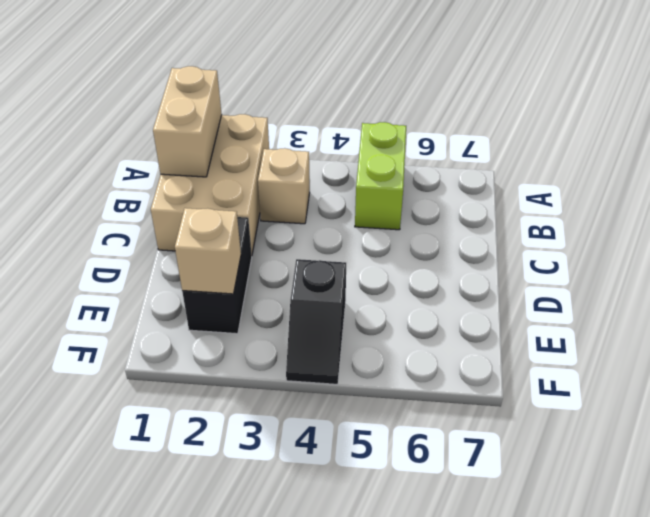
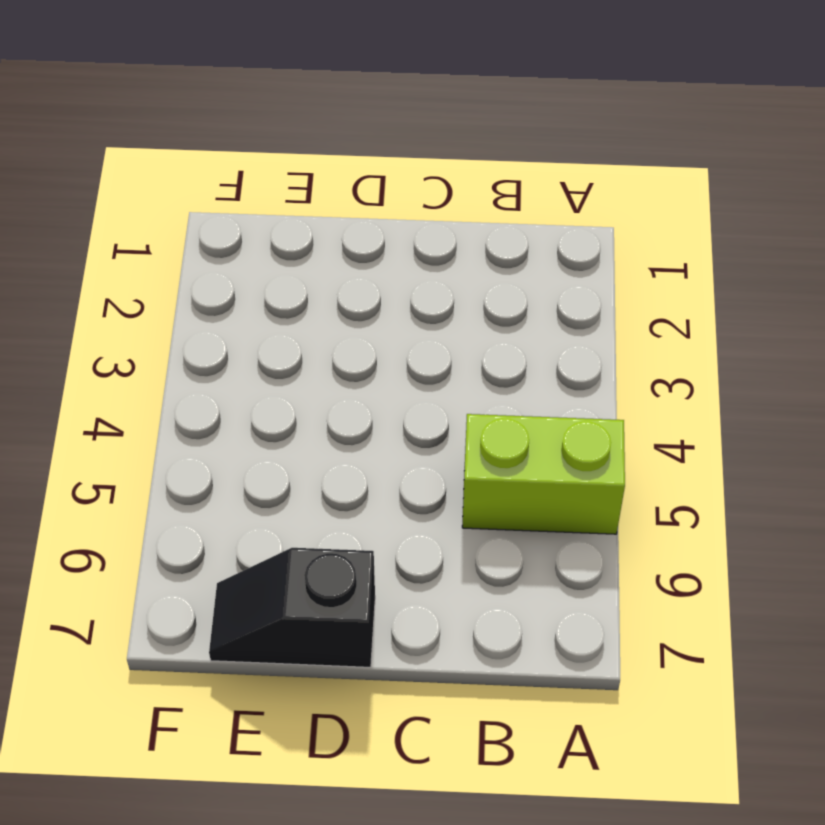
black slope D7:E7 level 1 top D -> black slope E4:F4 level 1 top E
none -> tan brick A1:C2 level 1
none -> tan brick B3 level 1

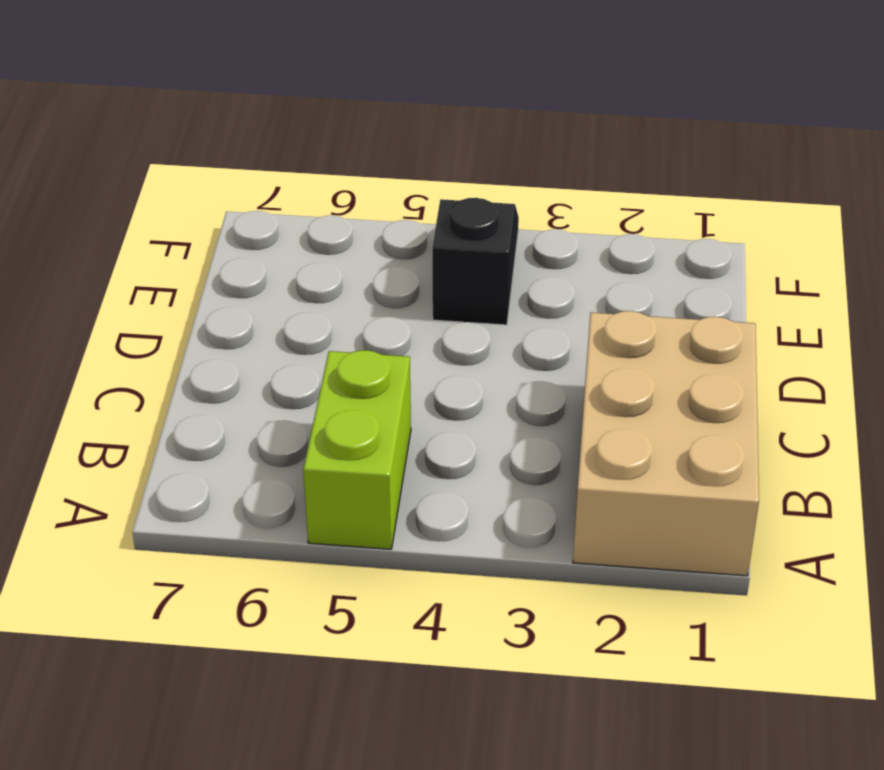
none -> tan brick B3 level 1
none -> black brick D2:E2 level 1

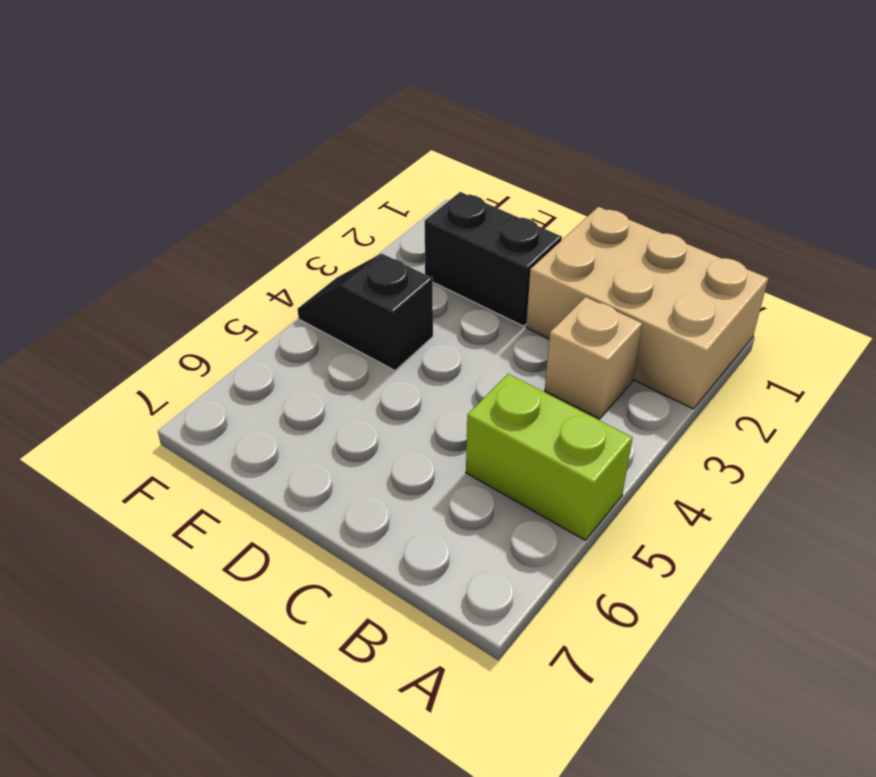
none -> tan brick A1:B1 level 2
none -> tan brick E2 level 2

